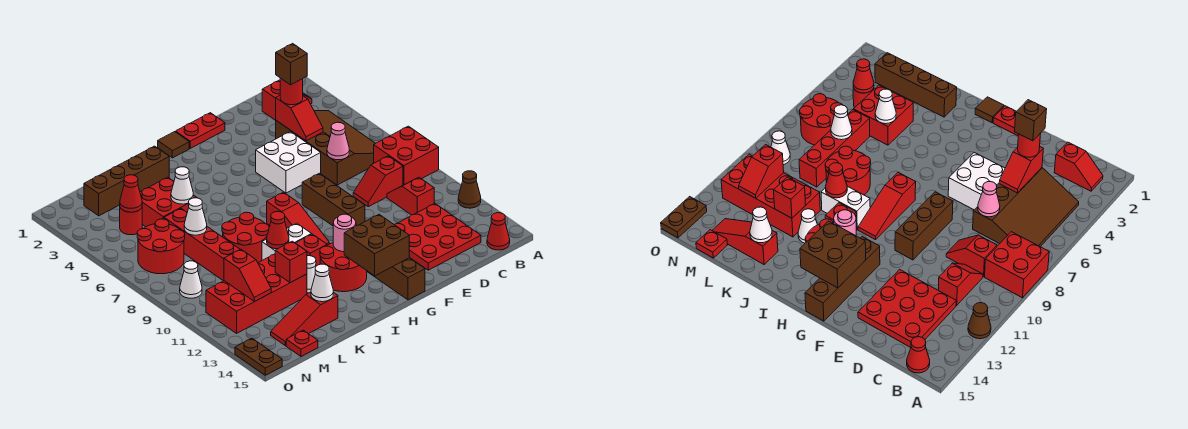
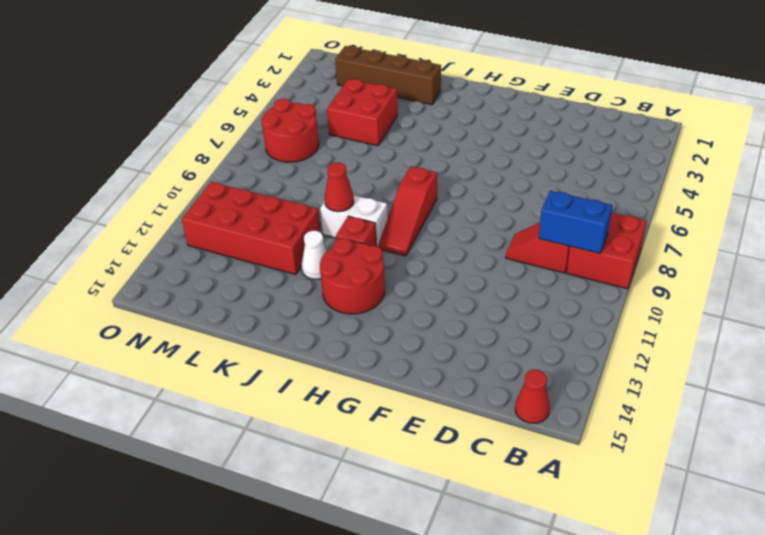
blue brick B9:C9 level 2 -> none
none -> brown cone A12 level 1
none -> red slope B2:C2 level 1 top C
none -> brown slope B4:D7 level 1 top D
none -> red slope C10:C11 level 1 top 11

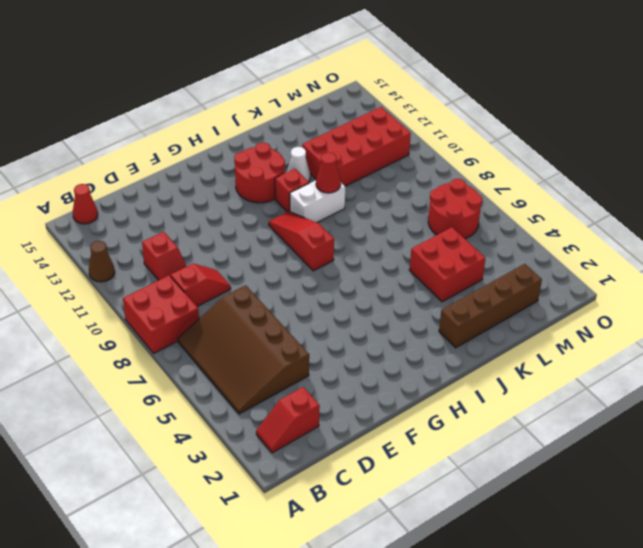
none -> red plate C12:E14 level 1
none -> white brick E5:F6 level 1
none -> red plate F1:G1 level 1
none -> brown brick F8:F10 level 1

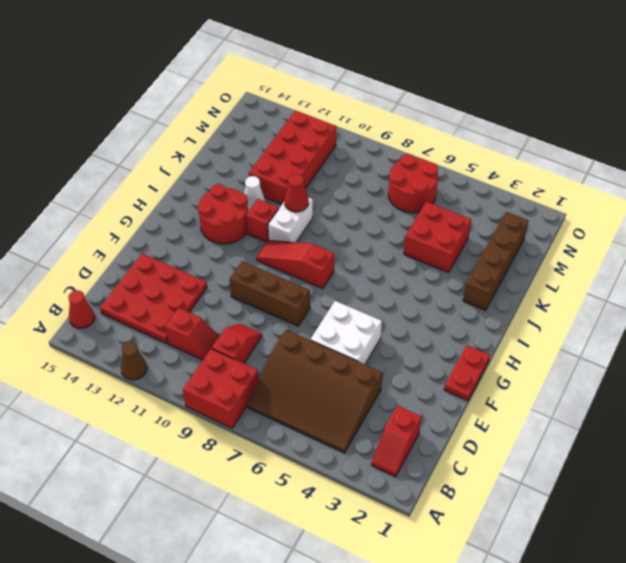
none -> brown brick G12:G15 level 1
none -> brown tile H1 level 1
none -> red round brick J8:K9 level 1
none -> red slope K14:M14 level 1 top K

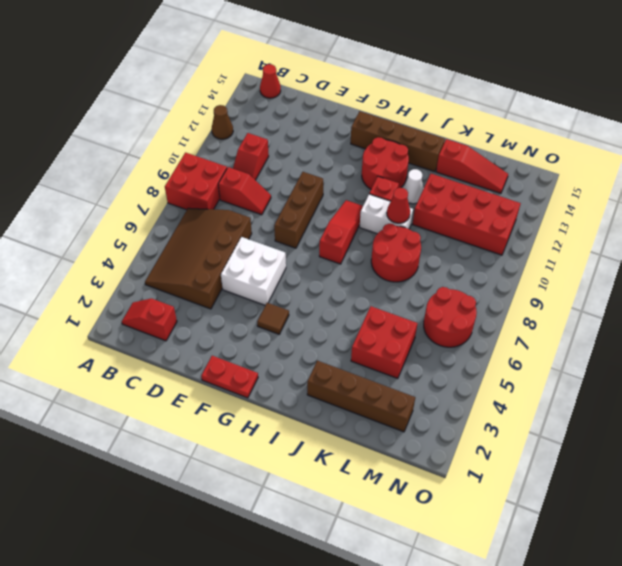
brown tile G4 level 1 -> brown tile H1 level 1
brown brick G14:J14 level 1 -> brown brick G12:G15 level 1
none -> red plate C12:E14 level 1
none -> red brick L6:L9 level 1
none -> red round brick M4 level 1
none -> red plate M15 level 1

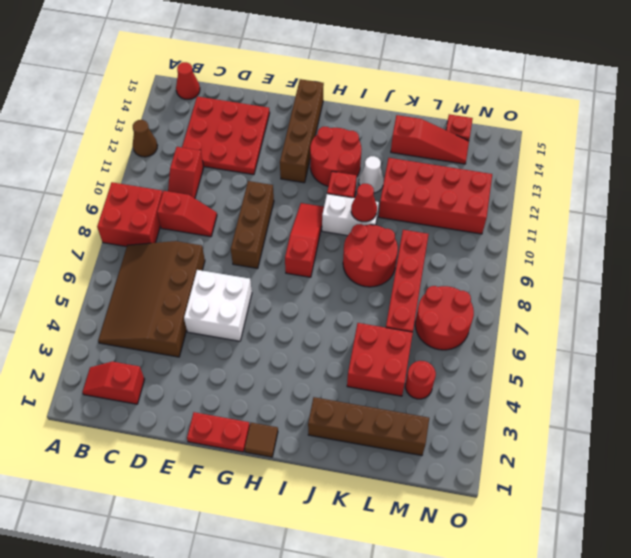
none -> white cone N9 level 1
none -> brown plate O14:O15 level 1
none -> red slope D4:D5 level 2 top 4
none -> pink cone D7 level 2

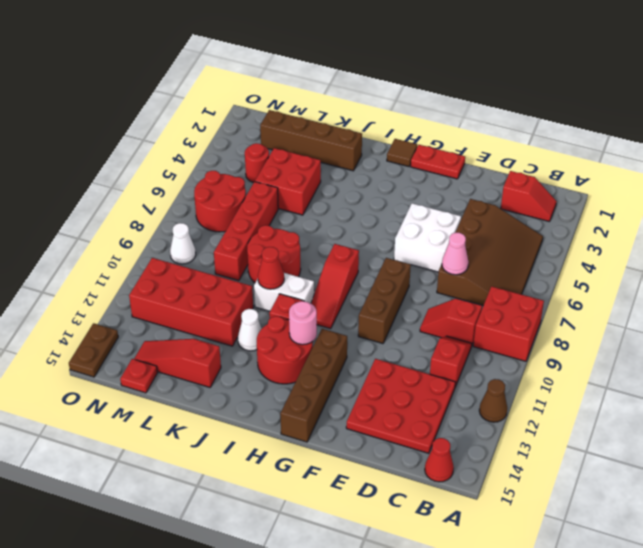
none -> red slope D4:D5 level 2 top 4
none -> brown brick G13:H14 level 2
none -> white cone K5 level 2
none -> red brick K12 level 2

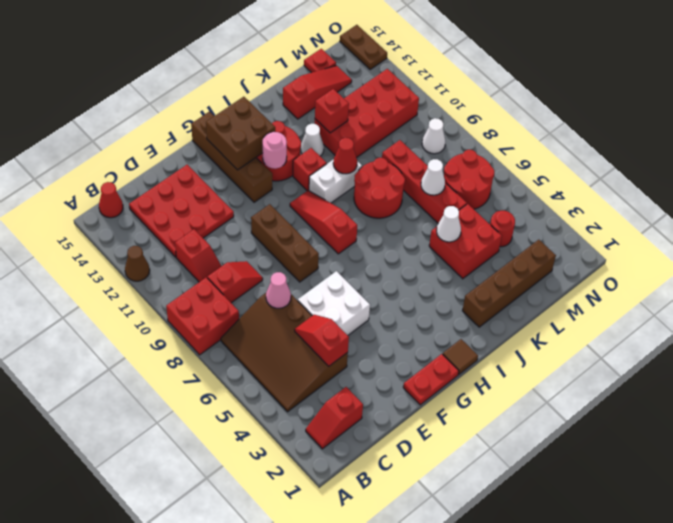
none -> white cone K14 level 2
none -> red cone M4 level 2
none -> red slope M11:M12 level 2 top 11
none -> red round brick D4 level 3

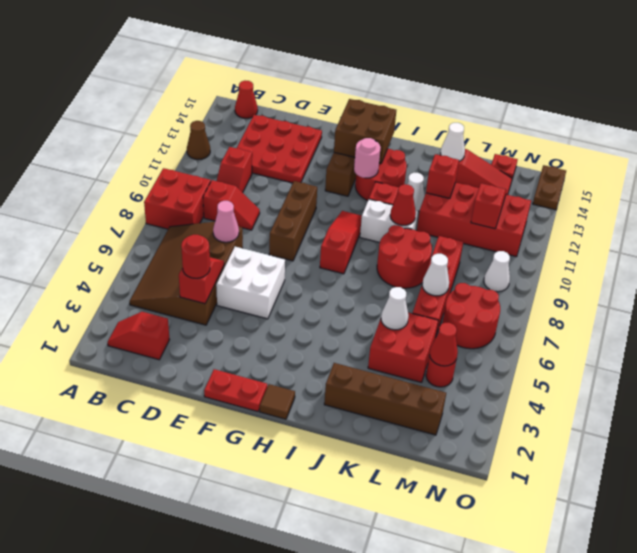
none -> brown brick D4 level 4

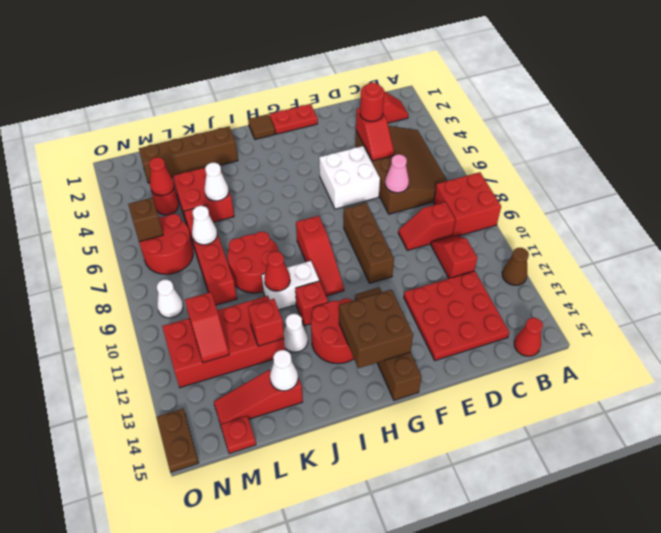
brown brick N6 level 2 -> brown brick D4 level 4
none -> pink round brick H12 level 2

